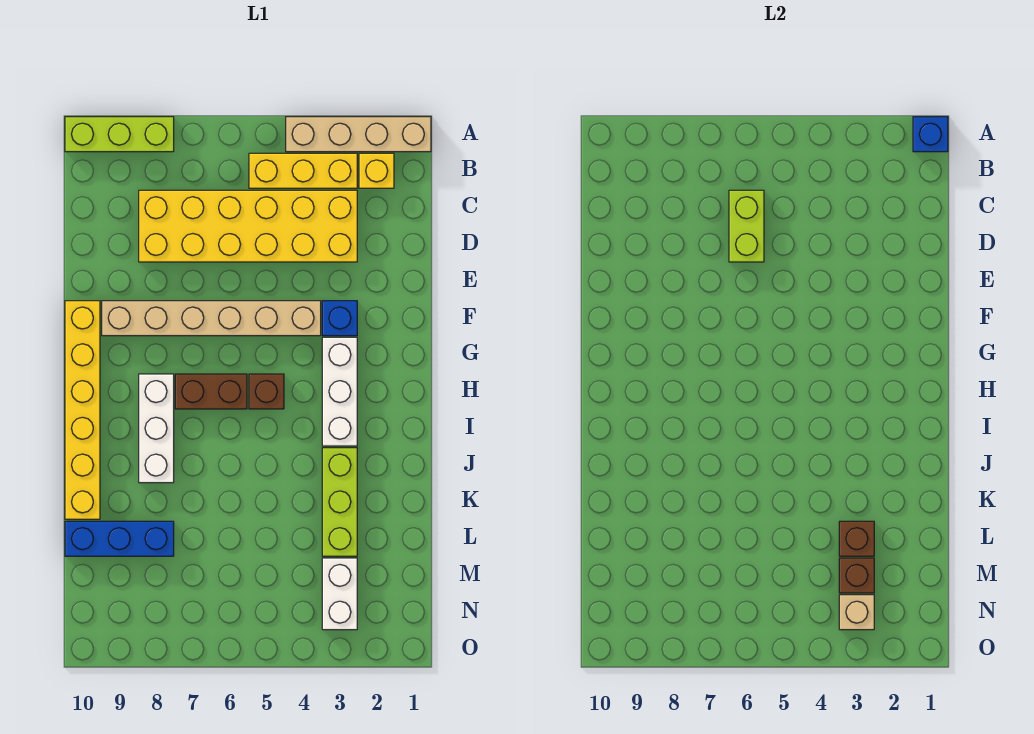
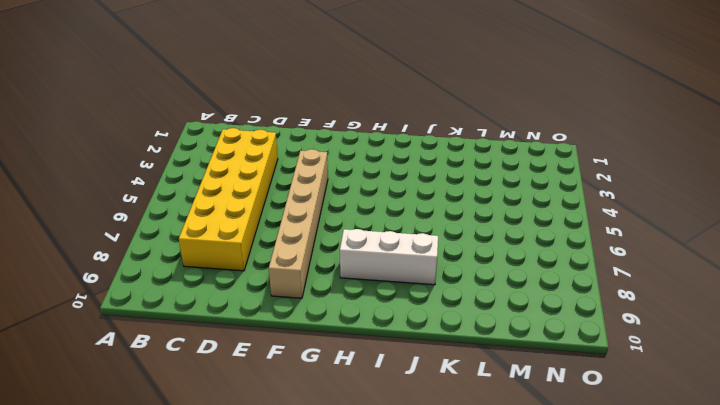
none -> tan brick A1:A4 level 1
none -> lime brick A8:A10 level 1
none -> yellow brick B2 level 1

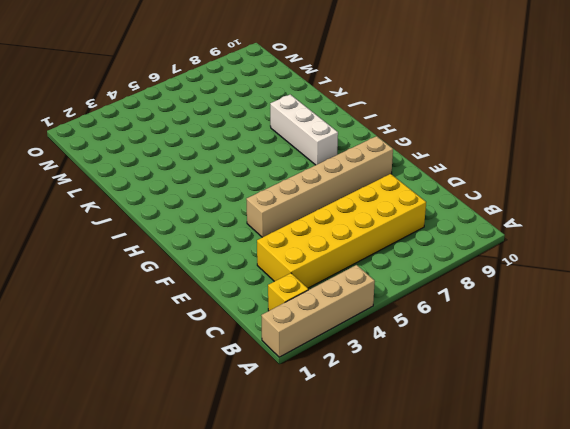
none -> lime brick A8:A10 level 1
none -> yellow brick B3:B5 level 1
none -> blue brick F3 level 1

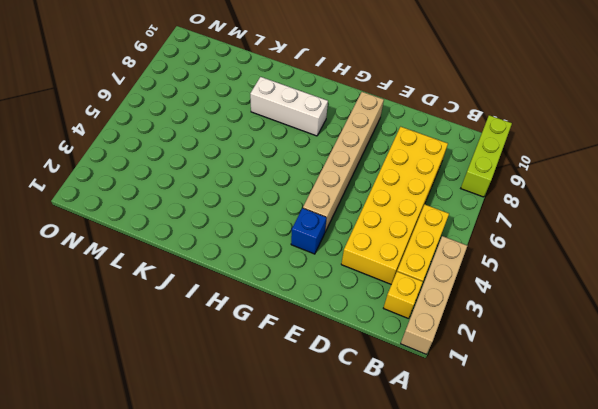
none -> yellow brick F10:K10 level 1
none -> white brick G3:I3 level 1
none -> brown brick H5 level 1

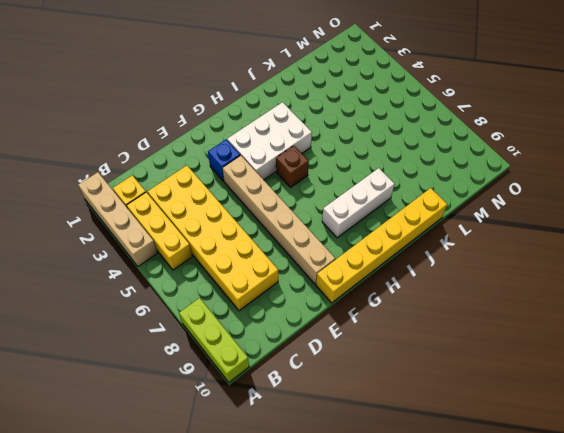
white brick G3:I4 level 1 -> white brick G3:I3 level 1
none -> brown brick H6:H7 level 1
none -> lime brick J3:L3 level 1
none -> blue brick L8:L10 level 1

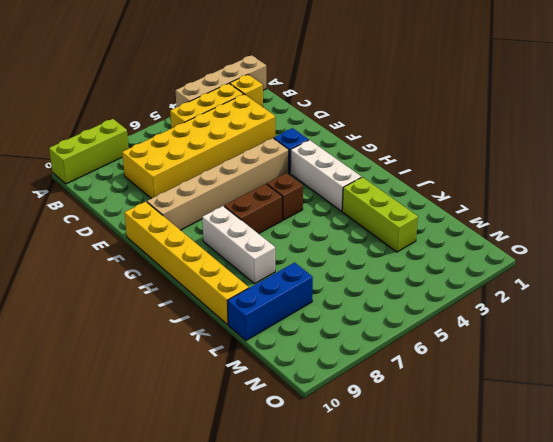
none -> white brick M3:N3 level 1
none -> blue brick A1 level 2
none -> lime brick C6:D6 level 2

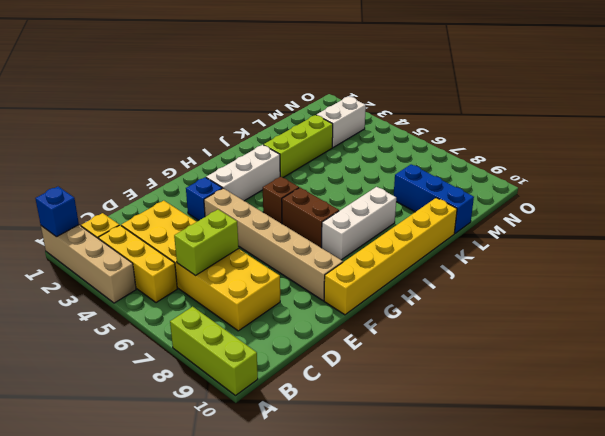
none -> brown brick L3 level 2
none -> brown brick M3 level 2
none -> tan brick N3 level 2

